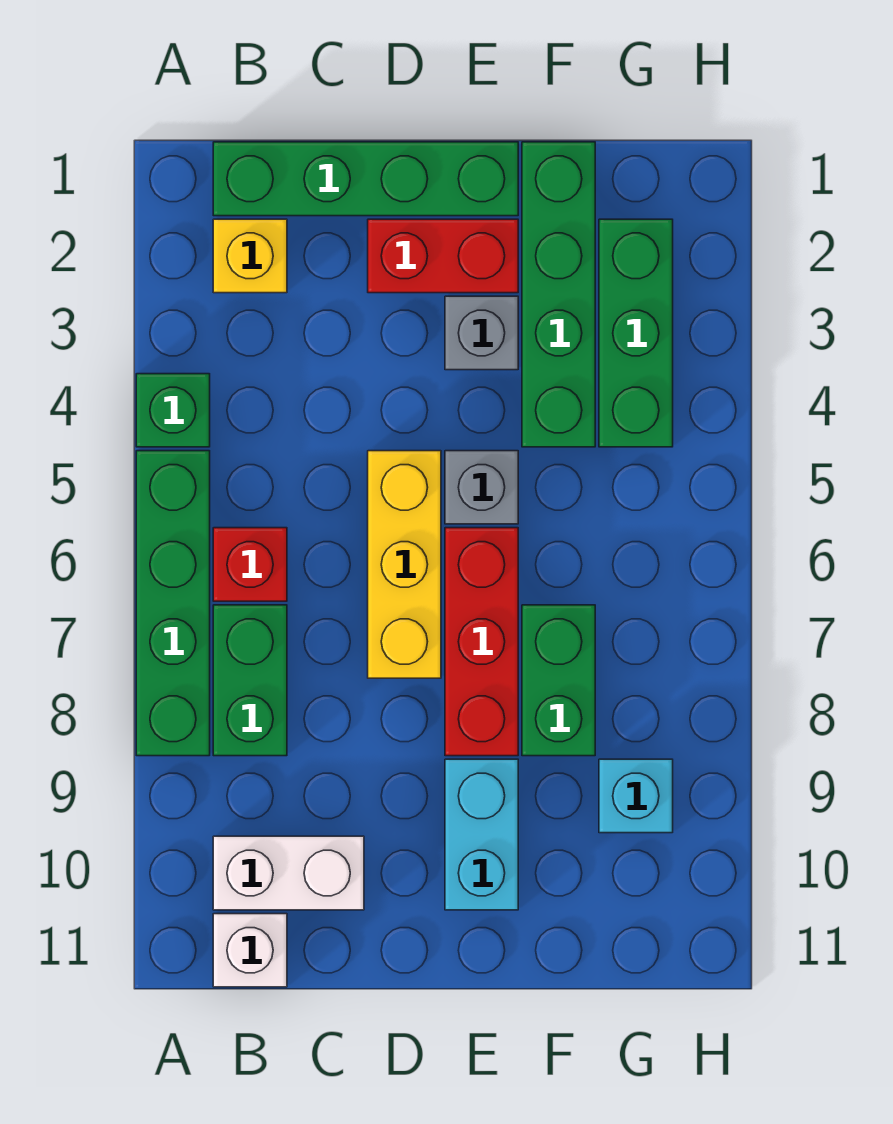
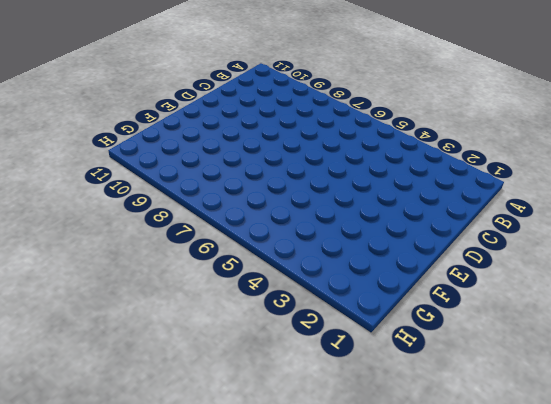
none -> green brick A4 level 1
none -> green brick A5:A8 level 1
none -> green brick B1:E1 level 1

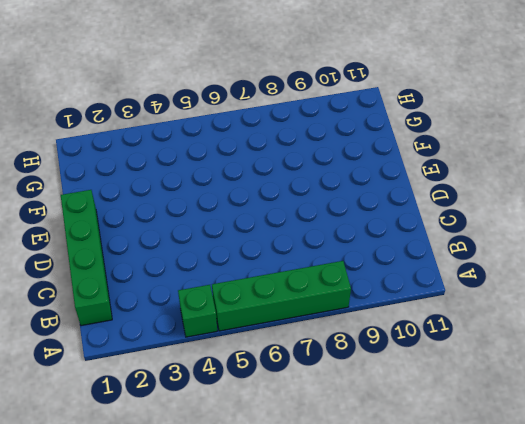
none -> yellow brick B2 level 1
none -> red brick B6 level 1
none -> green brick B7:B8 level 1

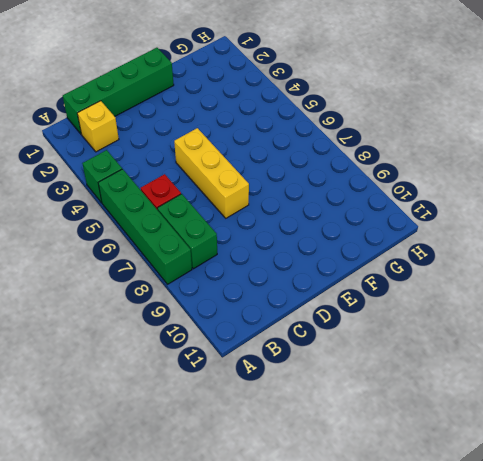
none -> white brick B10:C10 level 1
none -> white brick B11 level 1
none -> red brick D2:E2 level 1

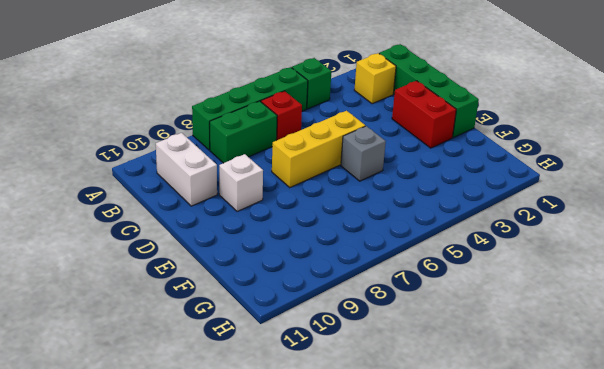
white brick D9 level 1 -> white brick B11 level 1
none -> grey brick E3 level 1
none -> red brick E6:E8 level 1
none -> cyan brick E9:E10 level 1

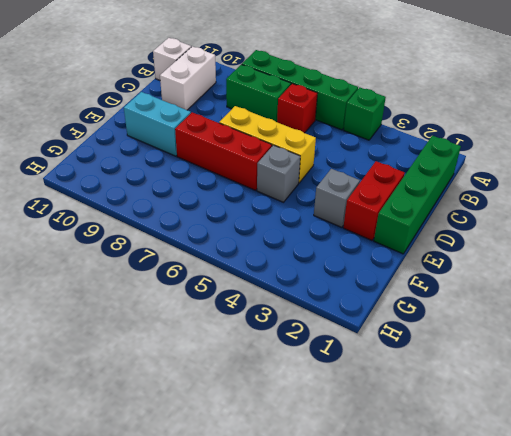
none -> yellow brick B2 level 1
none -> green brick F1:F4 level 1
none -> green brick F7:F8 level 1

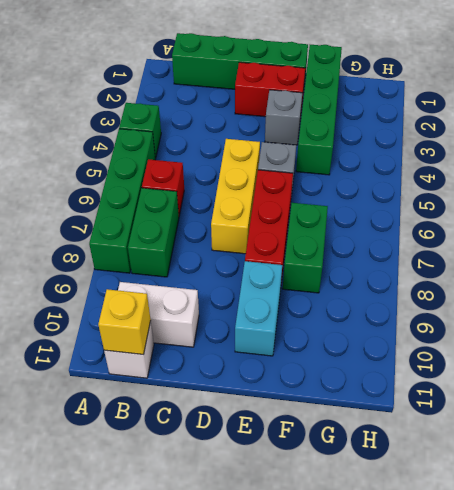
yellow brick B11 level 2 -> yellow brick B2 level 1
none -> green brick G2:G4 level 1
none -> cyan brick G9 level 1

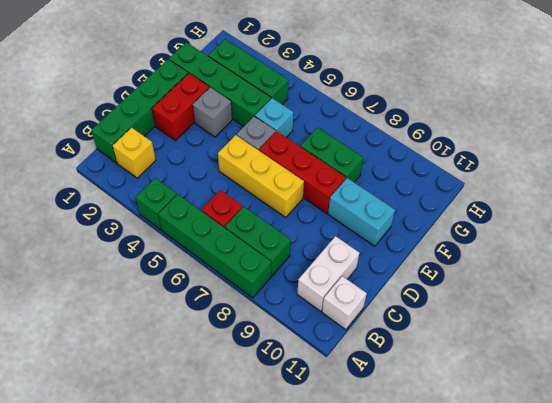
cyan brick F5 level 1 -> cyan brick G9 level 1

